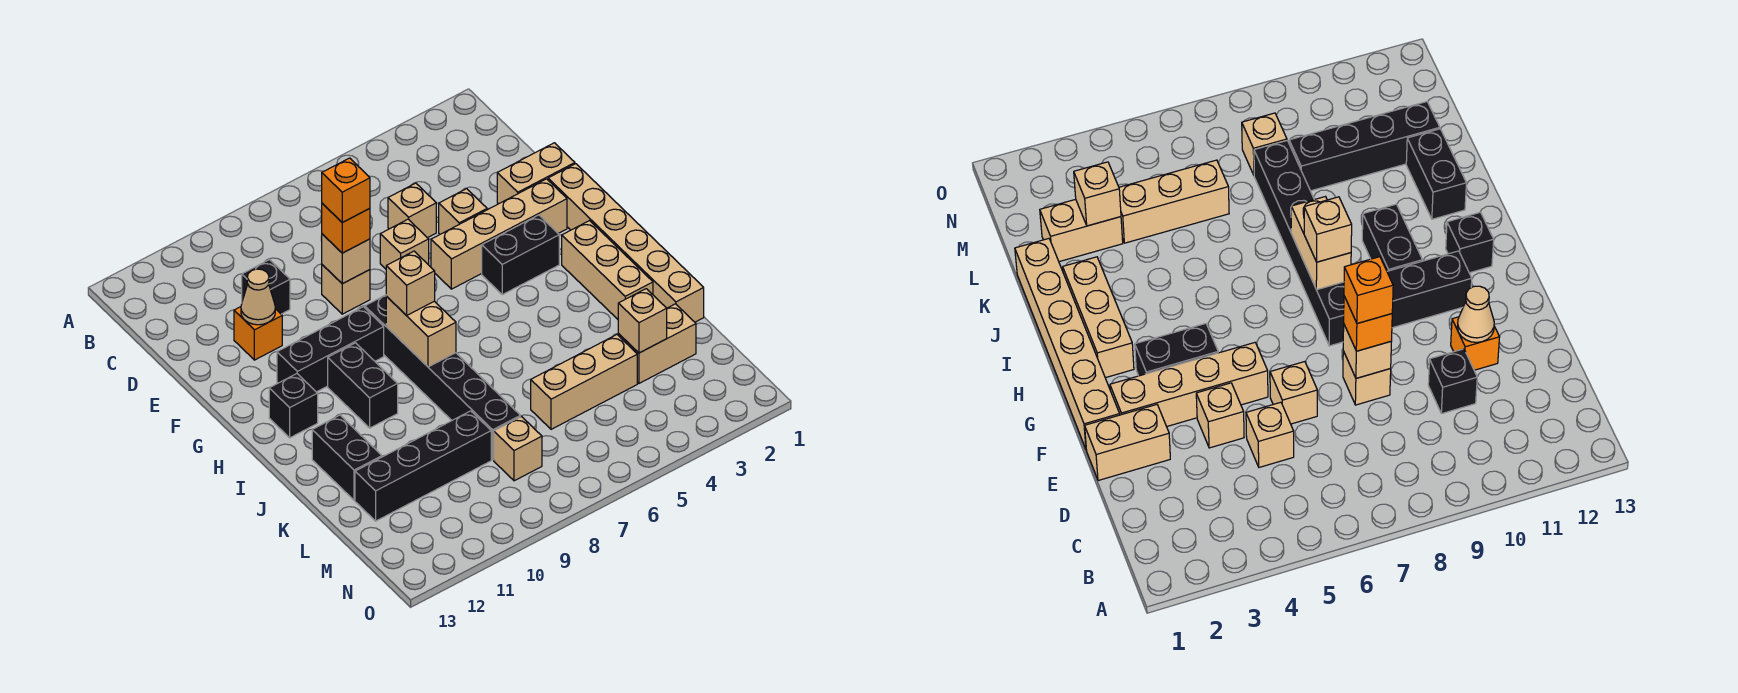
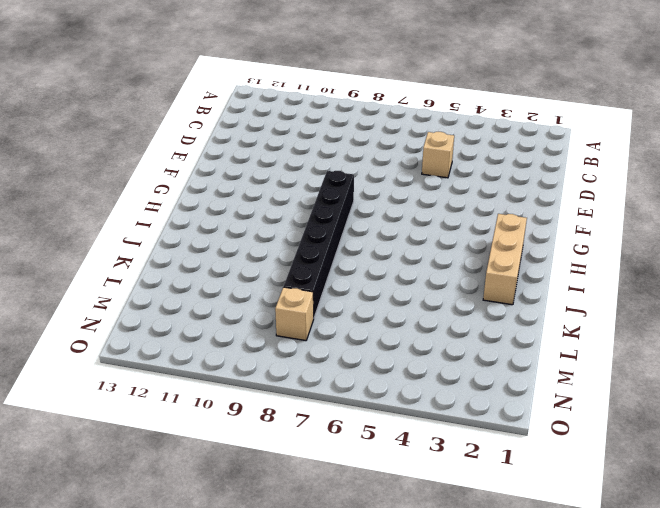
none -> black brick D10 level 1
none -> tan brick E1:E2 level 1
none -> tan brick E4 level 1

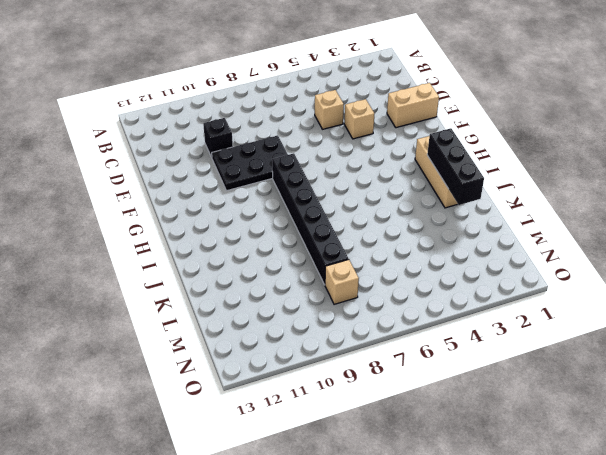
black plate E8:F10 level 1 -> tan brick E8 level 1
black brick I2:K2 level 2 -> black brick G9:G11 level 1
none -> tan brick E6 level 1
none -> orange brick E11 level 1
none -> tan brick F1:K1 level 1

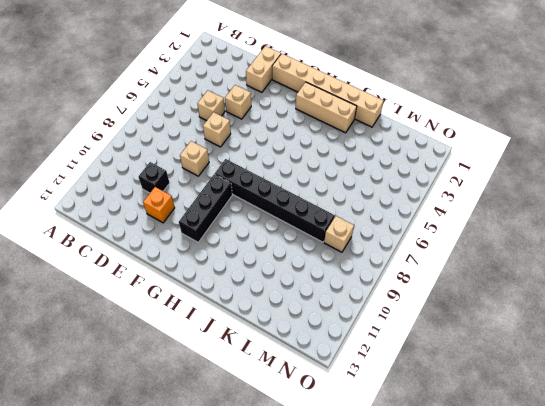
none -> tan brick F2:F5 level 1
none -> black brick G3:G4 level 1
none -> black brick H10:I10 level 1

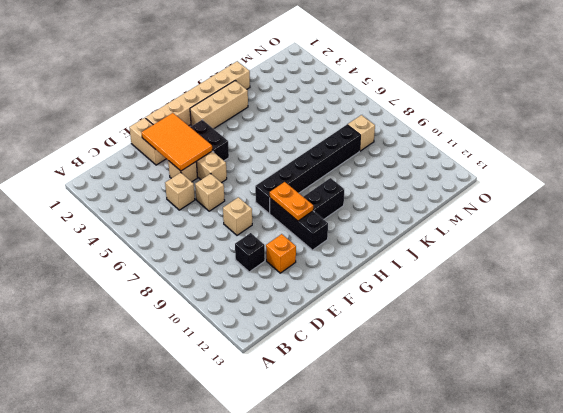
orange tile E2:F4 level 2 -> none
orange plate G9:G10 level 2 -> none
none -> black brick H12 level 1
none -> black brick J12:K12 level 1
none -> tan brick L2:L3 level 1

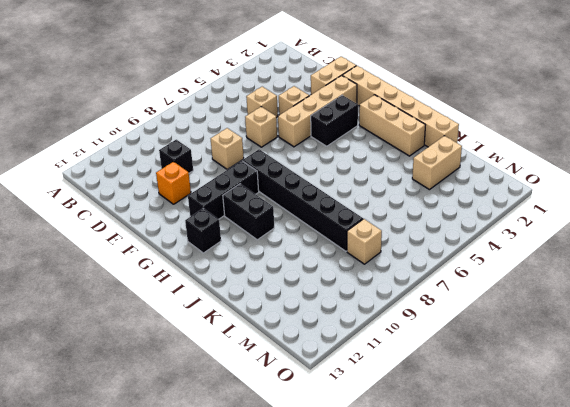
none -> black brick J12:K12 level 1
none -> tan brick L4:L6 level 1
none -> black brick L9:L12 level 1

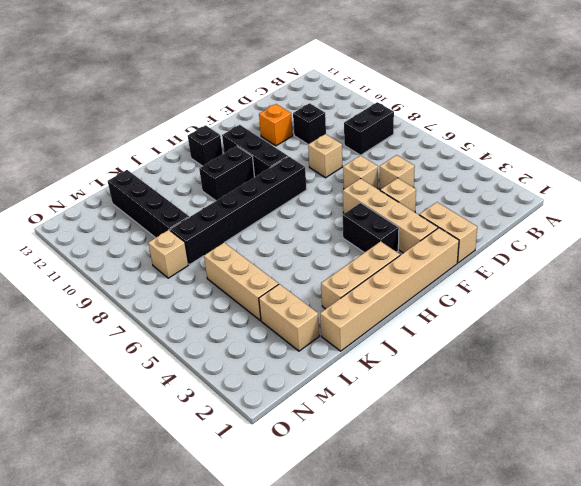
black brick B8:C8 level 1 -> black brick J12:K12 level 1
none -> tan brick E8 level 2
none -> tan cone E11 level 2
none -> tan brick H8:I8 level 2

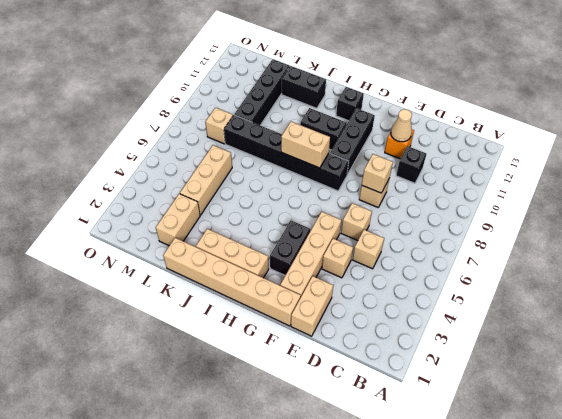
none -> tan brick L3 level 2
none -> orange brick E8 level 3
none -> tan brick H8 level 3

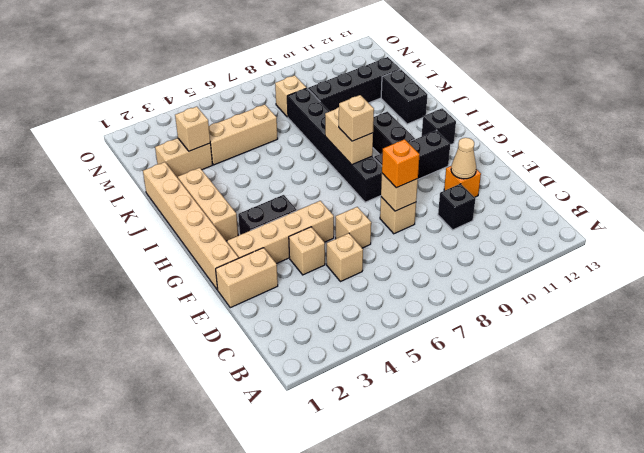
none -> orange brick E8 level 4

